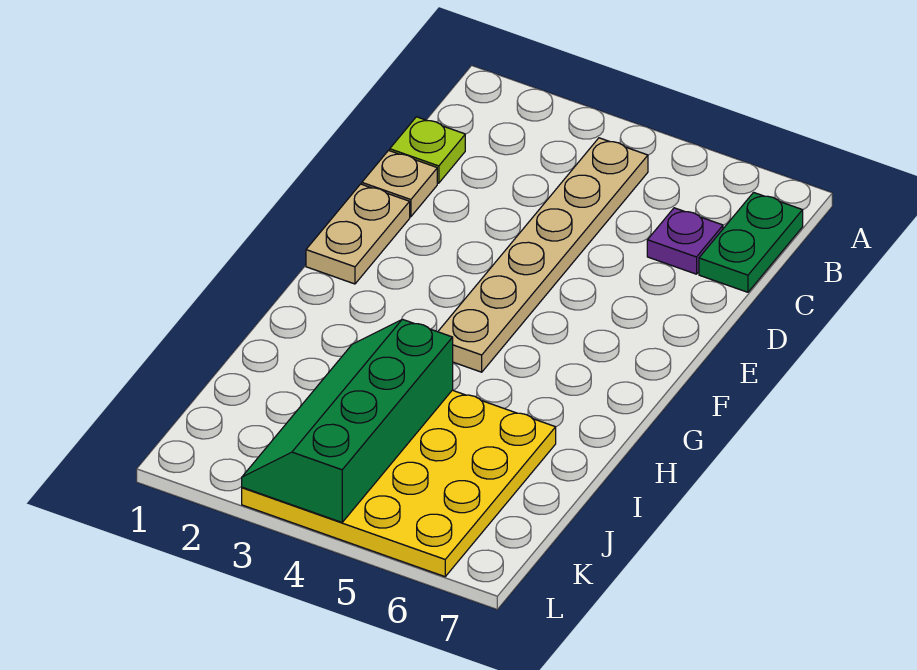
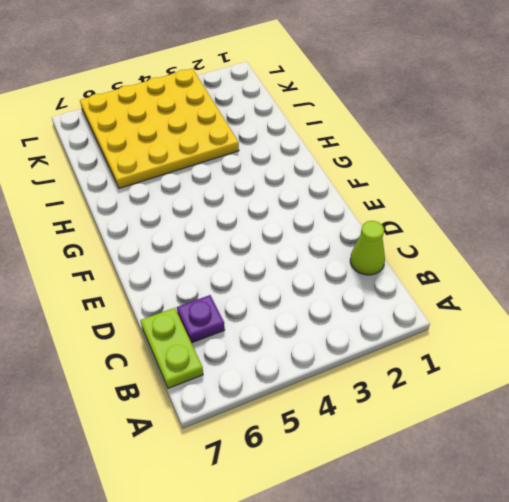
lime plate B7:C7 level 1 -> green plate B7:C7 level 1
lime cone C1 level 1 -> lime plate C1 level 1
none -> tan plate B4:G4 level 1
none -> tan plate D1 level 1

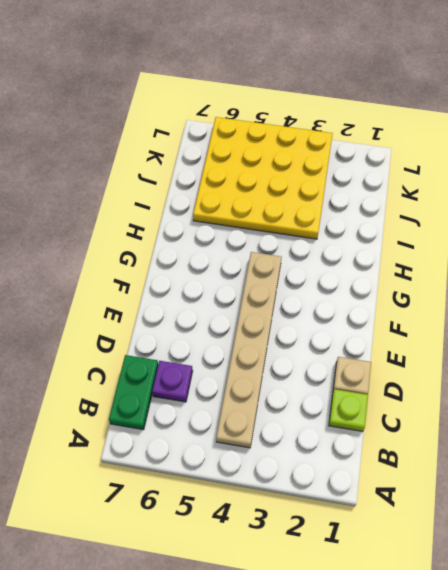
none -> tan plate E1:F1 level 1
none -> green slope I3:L4 level 2 top 4

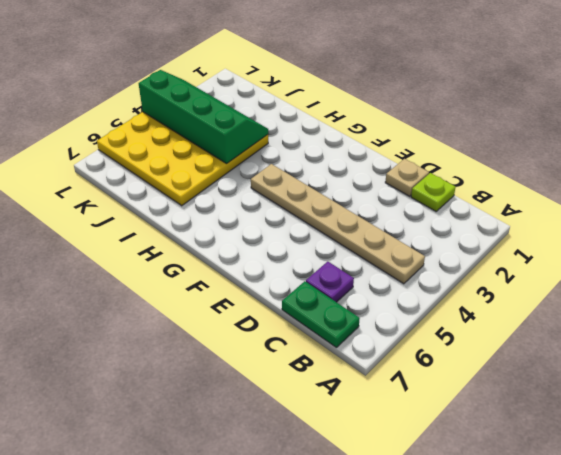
none -> tan plate E1:F1 level 1

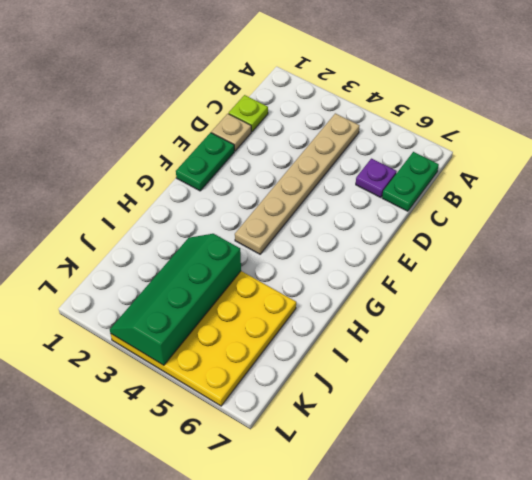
green plate E1:F1 level 1 -> tan plate E1:F1 level 1

